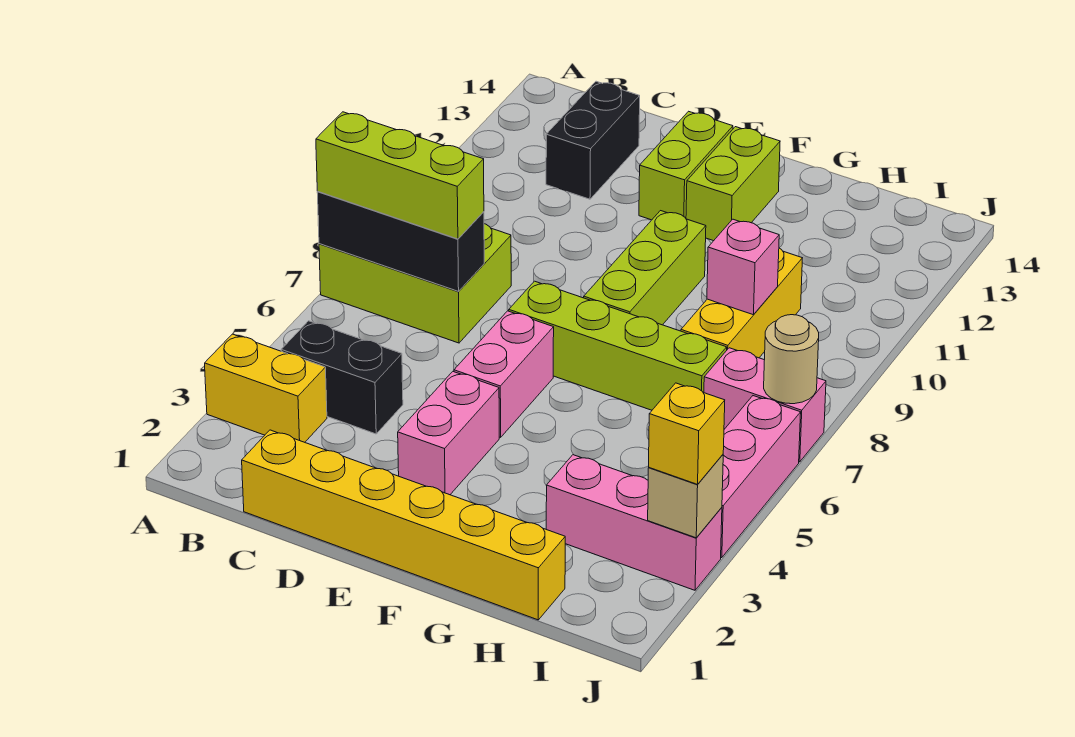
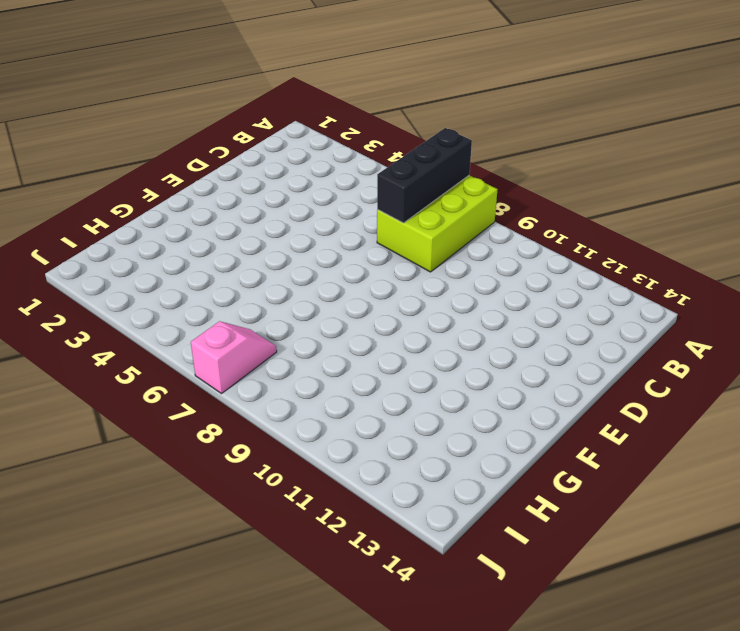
pink slope I7:J7 level 1 top J -> pink brick I7:J7 level 1
none -> yellow brick A3:B3 level 1
none -> black brick B4:C4 level 1
none -> yellow brick C1:H1 level 1

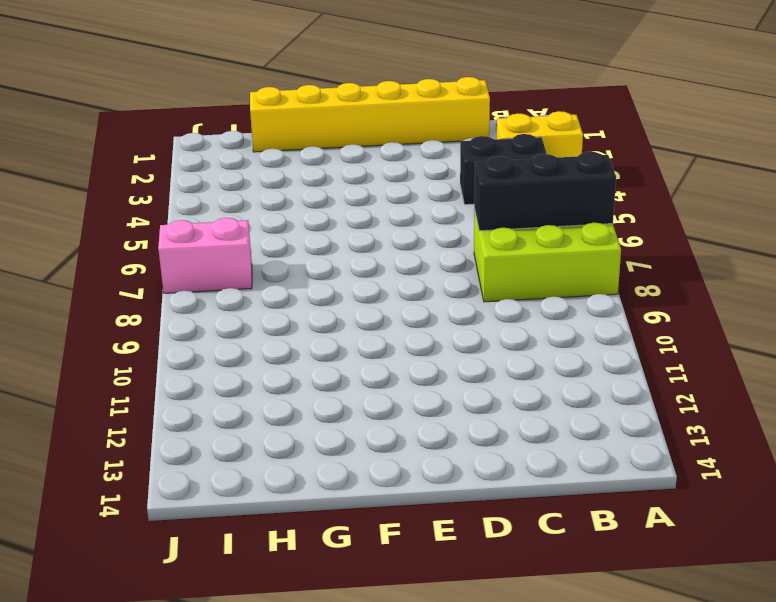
none -> black brick C12:C13 level 1
none -> pink brick E3:E4 level 1
none -> pink brick E5:E6 level 1

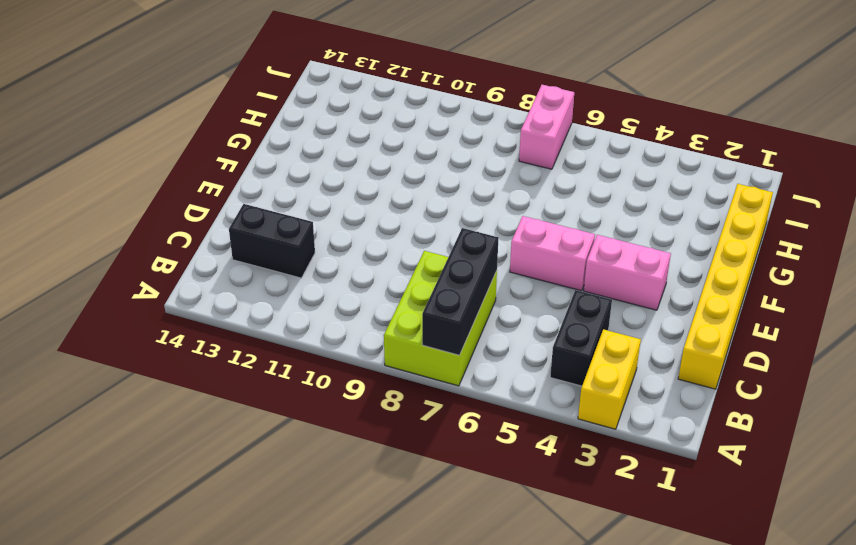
none -> lime brick E7:H7 level 1
none -> lime brick E12:E13 level 1
none -> lime brick F8:F10 level 1

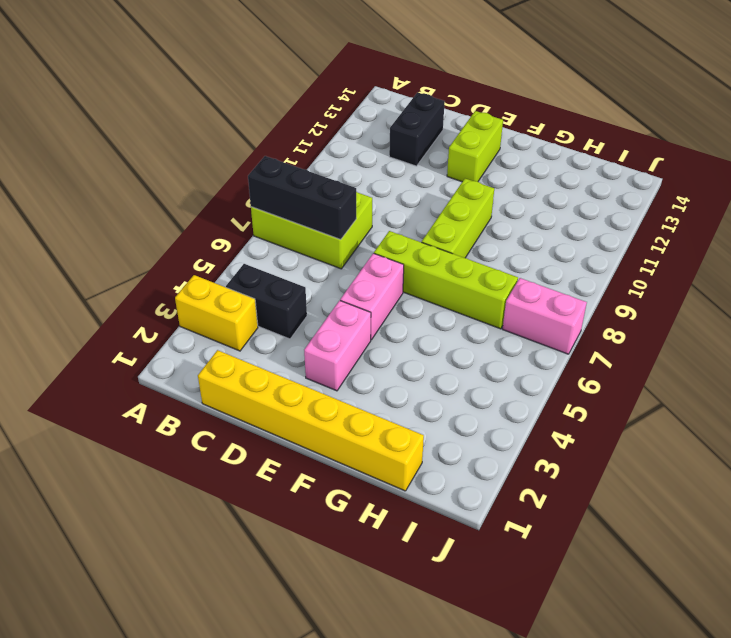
none -> lime brick F12:F13 level 1
none -> pink brick H3:J3 level 1
none -> yellow brick H8:H10 level 1

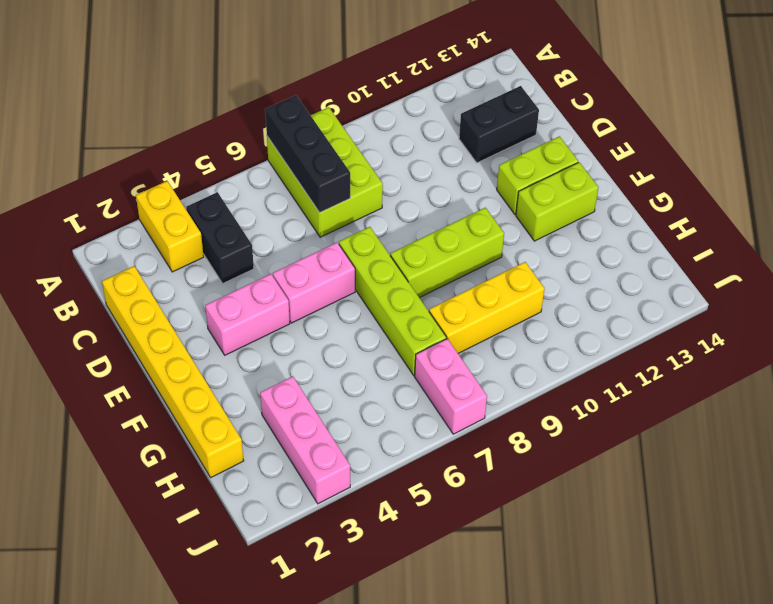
none -> pink brick J4:J6 level 1
none -> pink brick H9 level 2
none -> tan brick J3 level 2

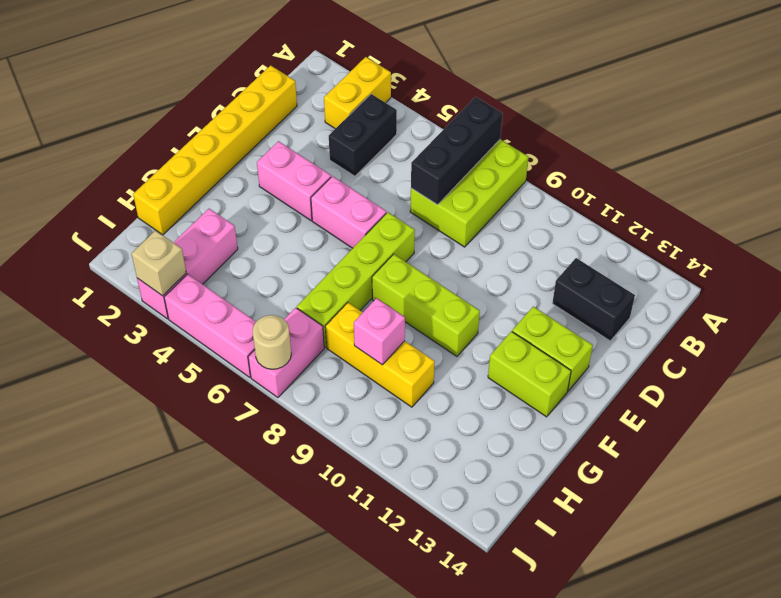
none -> lime brick A7:C7 level 3
none -> yellow brick J3 level 3

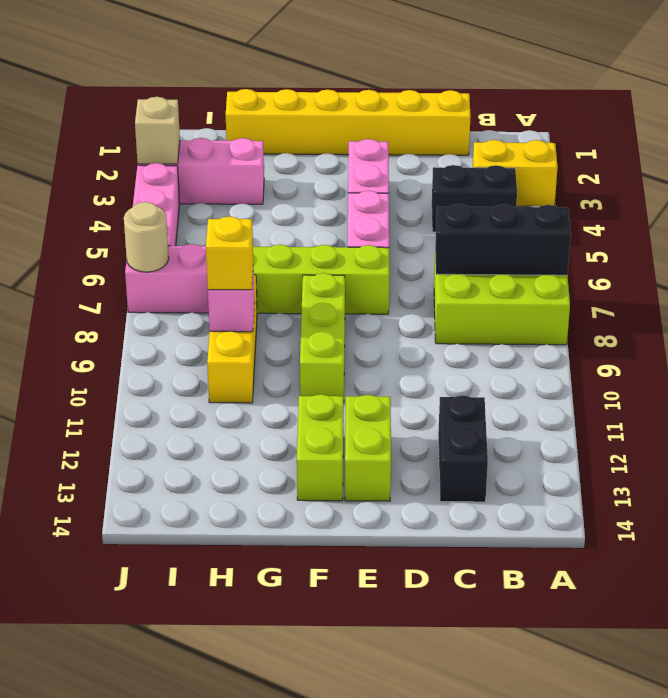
yellow brick H9 level 3 -> yellow brick J3 level 3
none -> lime brick A7:C7 level 3

